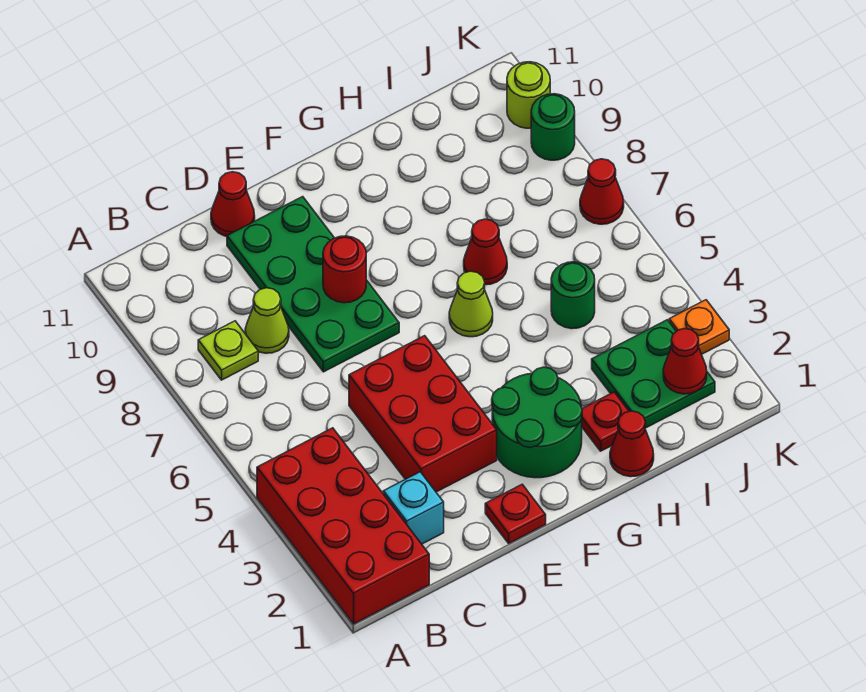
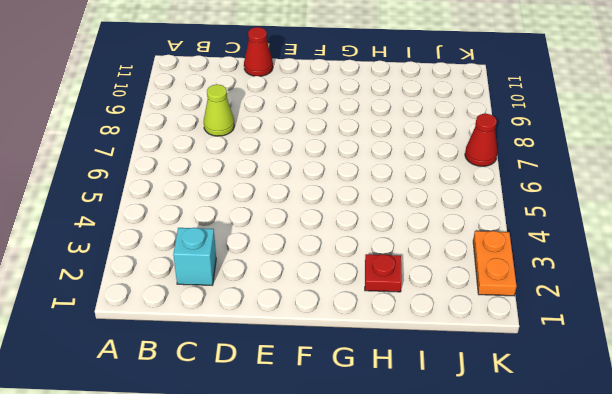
orange plate K2:K3 level 1 -> orange plate K3 level 1
none -> red brick A1:B4 level 1
none -> lime plate B8 level 1
none -> red brick D3:E5 level 1

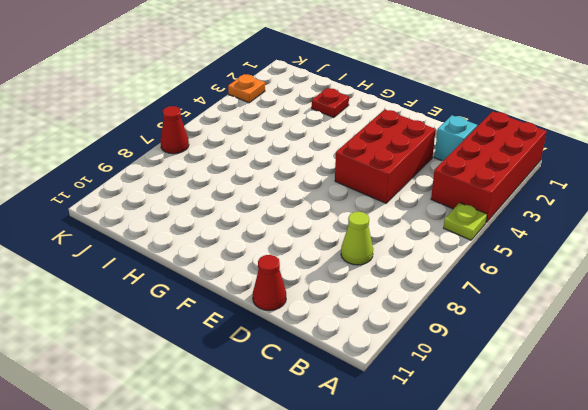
lime plate A5 level 1 -> lime plate B8 level 1
none -> green plate D7:E10 level 1
none -> red plate E1 level 1
none -> green round brick F2:G3 level 1

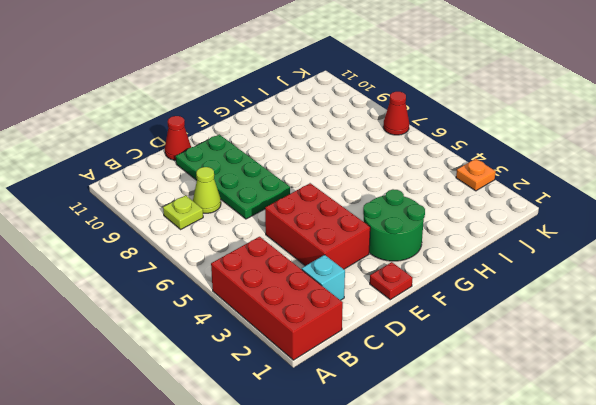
none -> lime cone G6 level 1
none -> red cone H1 level 1
none -> red plate H2 level 1

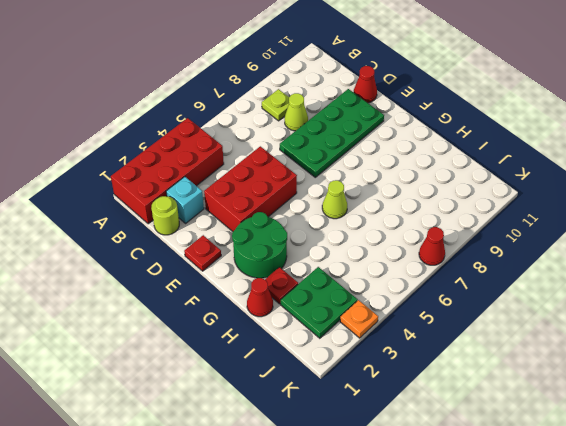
lime round brick C1 level 1 -> lime round brick K10 level 1
none -> red cone H7 level 1
none -> green round brick I5 level 1
none -> green round brick K9 level 1

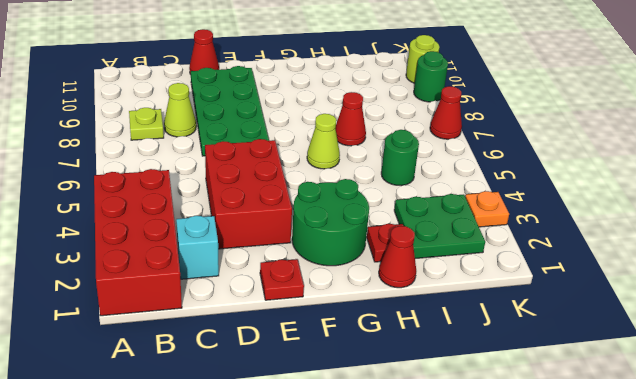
none -> red round brick E8 level 2
none -> red cone J2 level 2

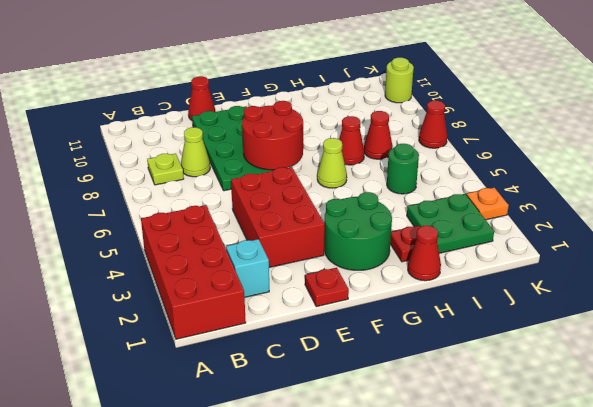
red round brick E7:F8 level 2 -> red round brick E8 level 2
red cone I7 level 1 -> red cone J2 level 2
none -> green round brick K9 level 1

